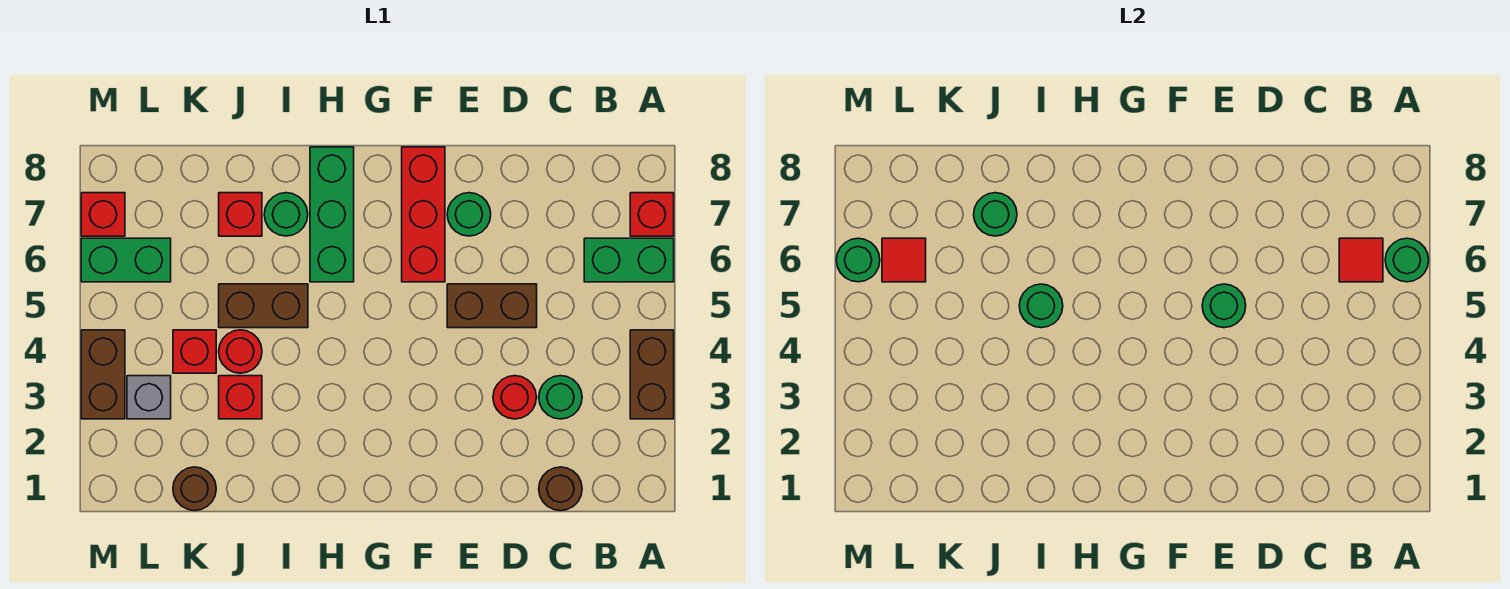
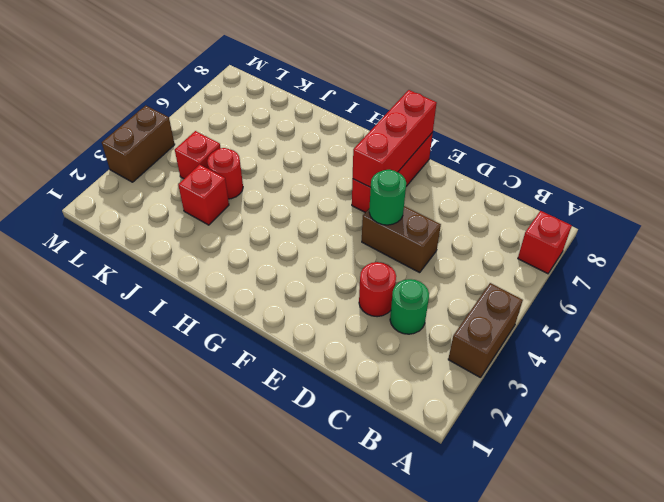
red brick F6:F8 level 2 -> none
none -> green brick A6:B6 level 1
none -> brown round brick C1 level 1
none -> green round brick E7 level 1

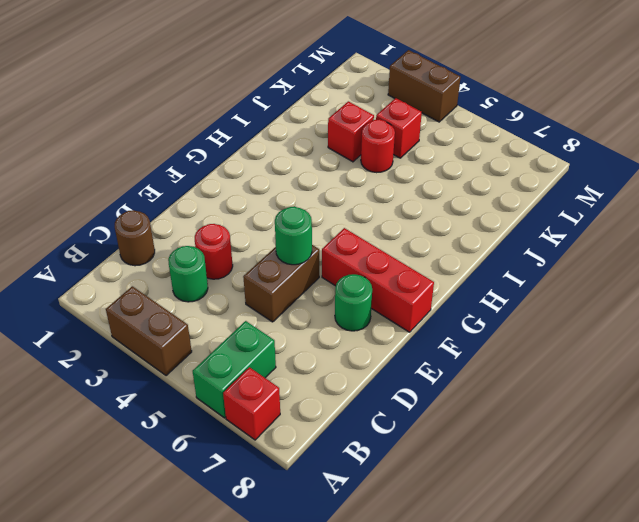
none -> green brick H6:H8 level 1
none -> brown brick I5:J5 level 1
none -> green round brick I7 level 1

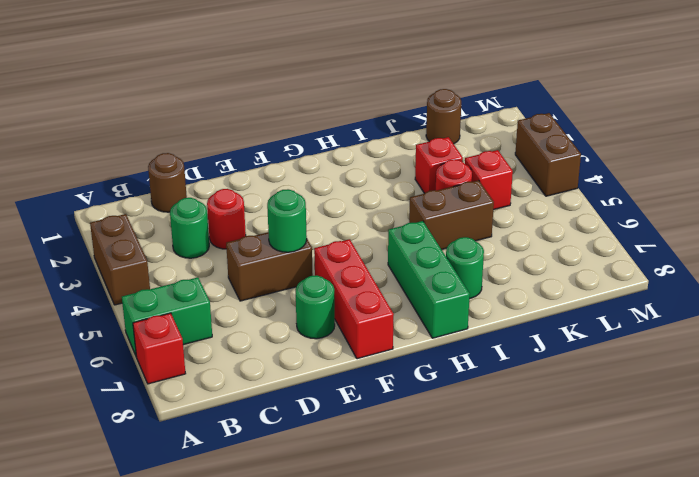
none -> red brick J7 level 1
none -> grey brick L3 level 1
none -> green brick L6:M6 level 1

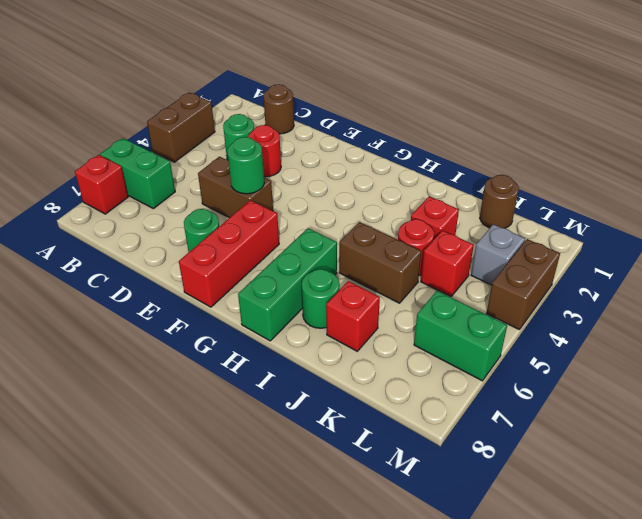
none -> red brick M7 level 1
none -> green round brick A6 level 2
none -> red tile B6 level 2

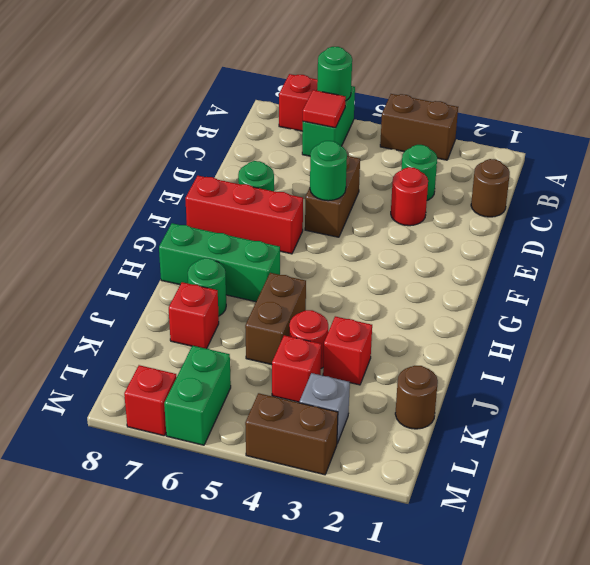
none -> green round brick I5 level 2
none -> green round brick J7 level 2
none -> red tile L6 level 2

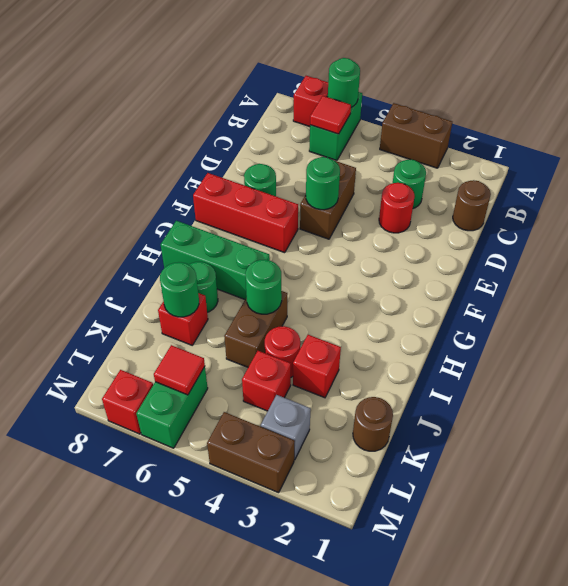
none -> green round brick M6 level 2

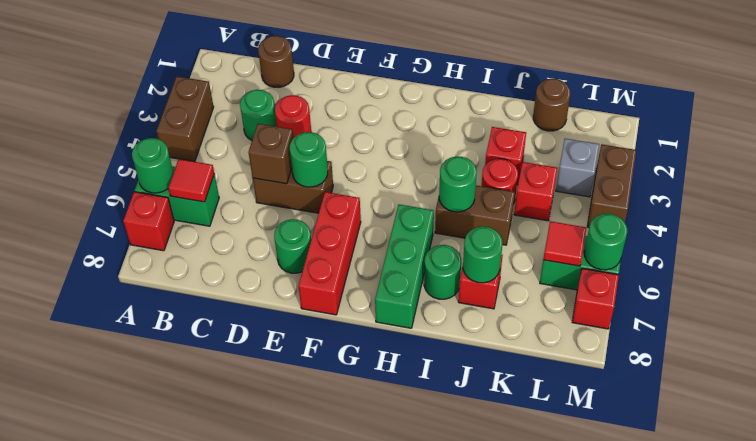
brown brick D5 level 2 -> none

